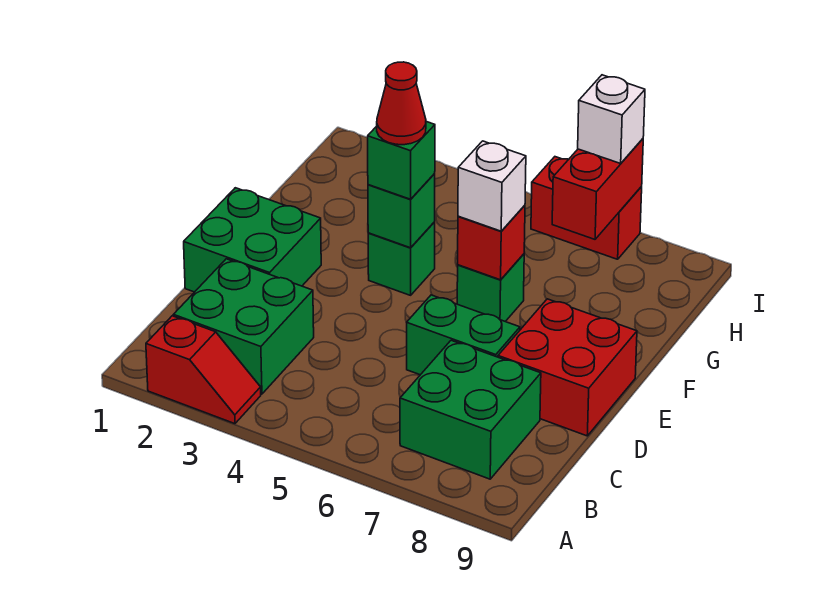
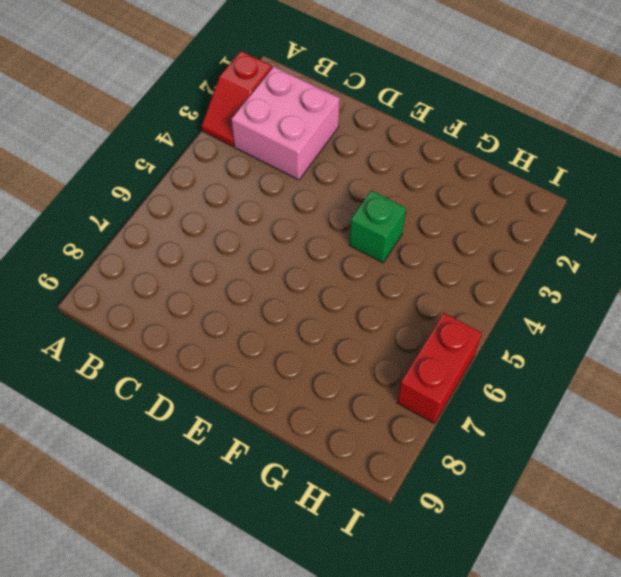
pink brick B2:C3 level 1 -> green brick B2:C3 level 1
none -> green brick B7:C8 level 1
none -> green brick D1:E2 level 1
none -> green brick D6:D7 level 1

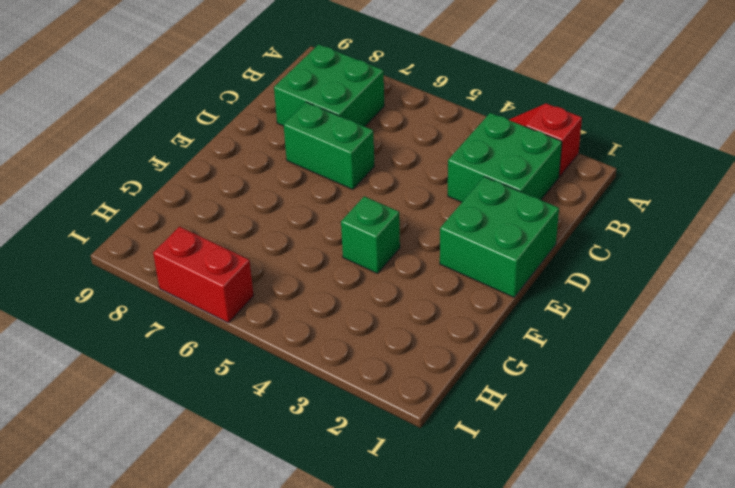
none -> red brick D8:E9 level 1
none -> green brick F6 level 1
none -> green brick F4 level 2

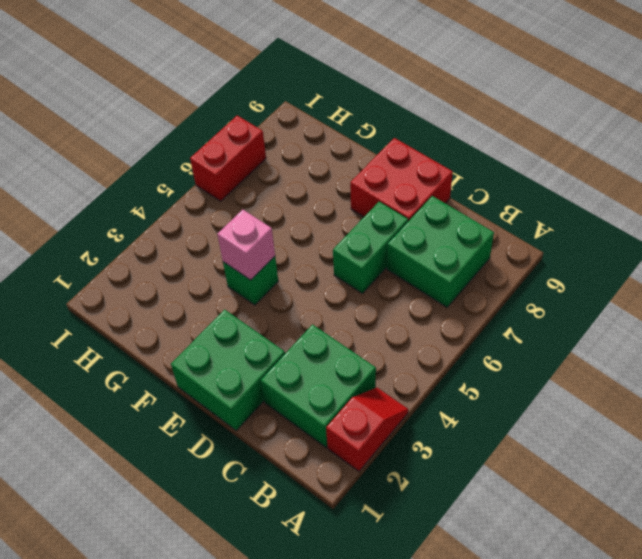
pink brick F4 level 2 -> green brick F4 level 2
none -> green brick F6 level 1
none -> red brick F6 level 2
none -> red brick H7:I7 level 2

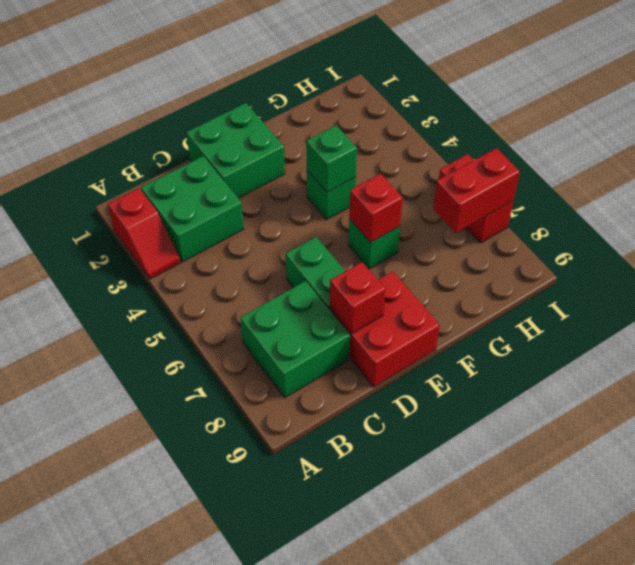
red brick D8 level 2 -> none
none -> green brick F4 level 3
none -> white brick F6 level 3
none -> white brick I7 level 3

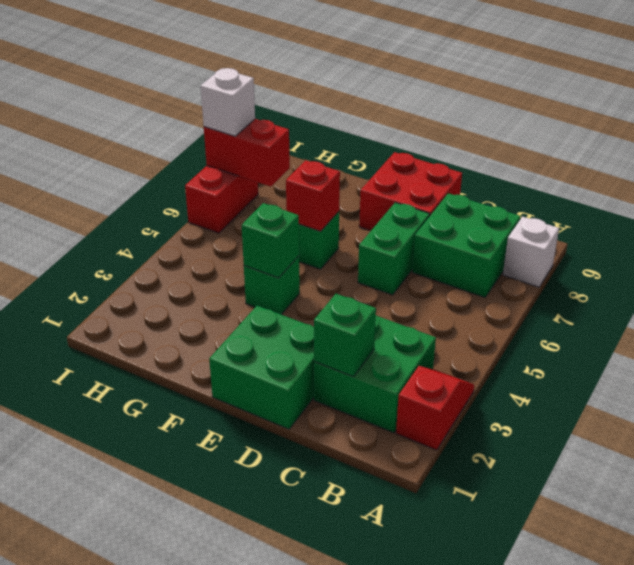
white brick A8 level 1 -> white brick F6 level 3
green brick C2 level 2 -> green brick F4 level 3
none -> red cone F4 level 4

